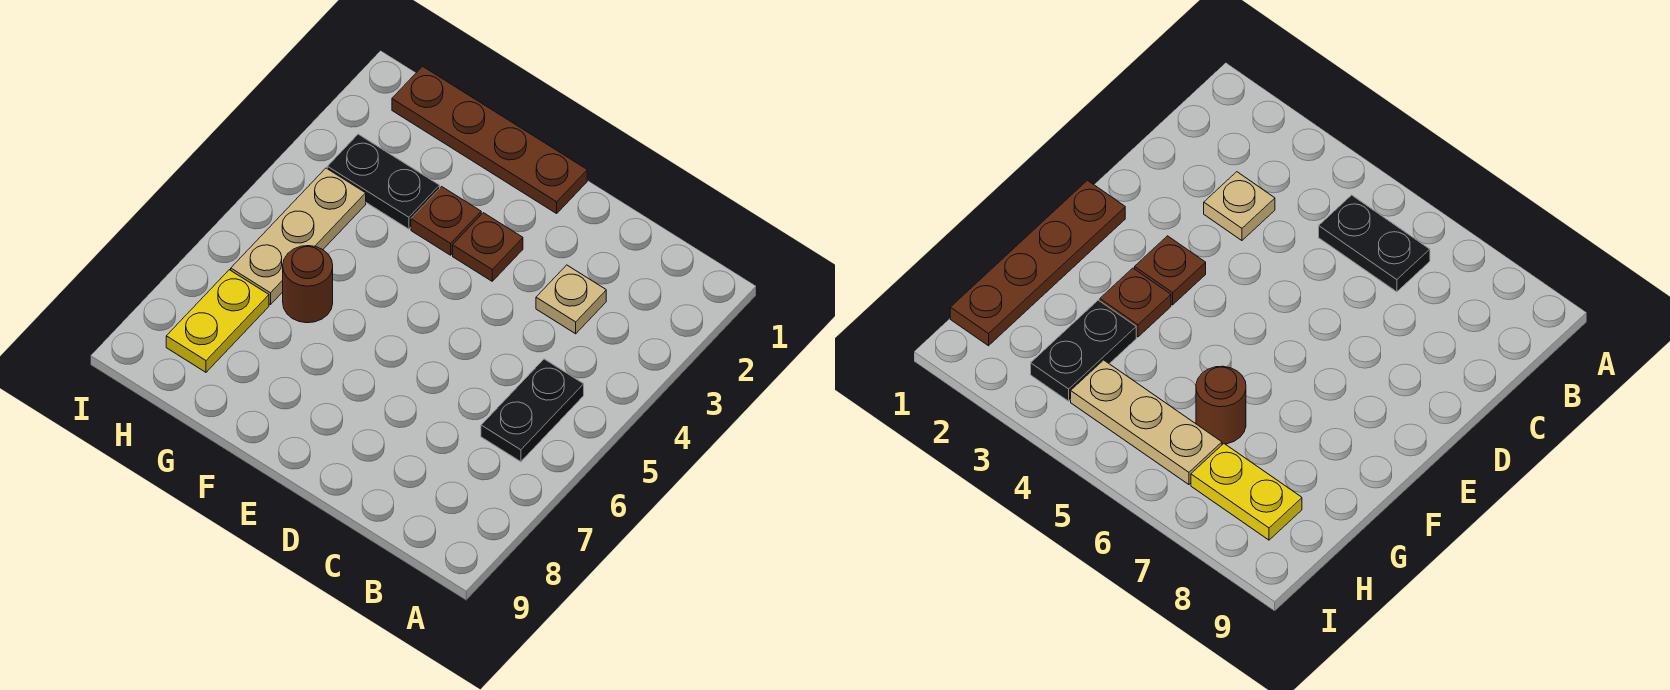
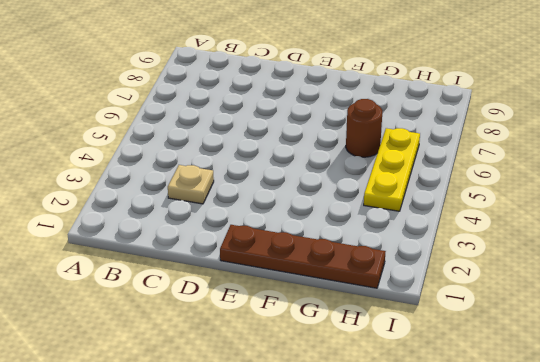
yellow plate H4:H6 level 1 -> tan plate H4:H6 level 1
none -> black plate B5:B6 level 1
none -> brown plate E3 level 1

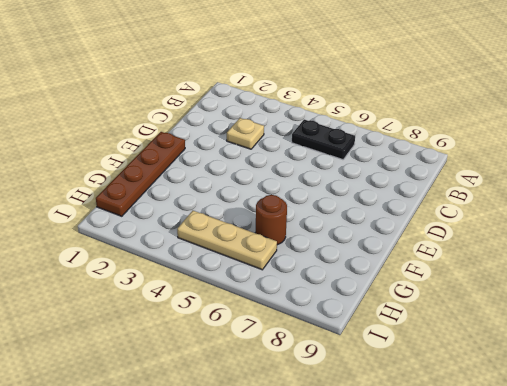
none -> brown plate E3 level 1
none -> brown plate F3 level 1

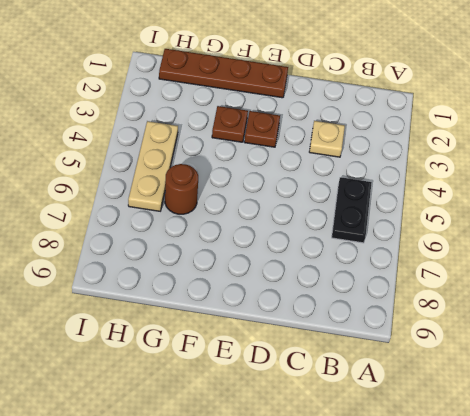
none -> black plate G3:H3 level 1
none -> yellow plate H7:H8 level 1

